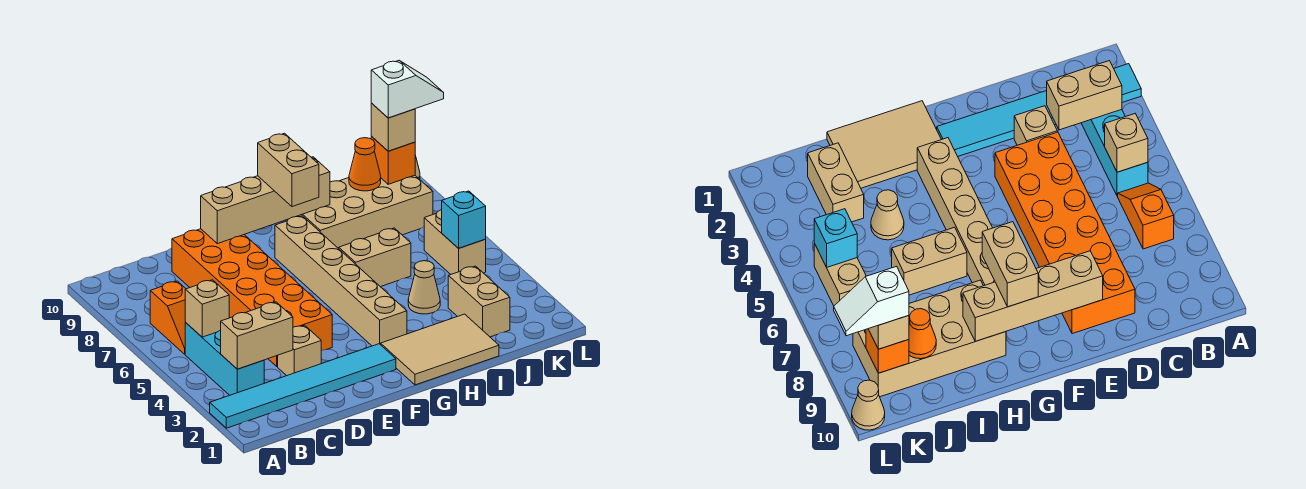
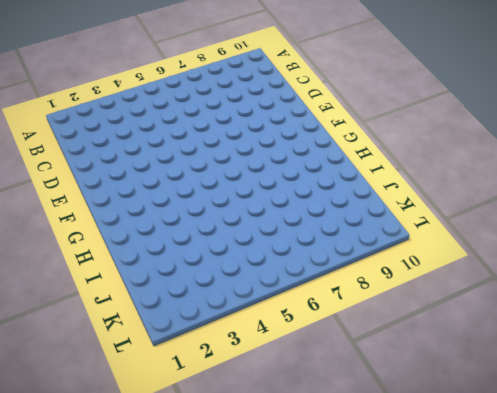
none -> cyan tile A2:F2 level 1
none -> cyan brick B3:B5 level 1
none -> orange slope B6:B7 level 1 top 7

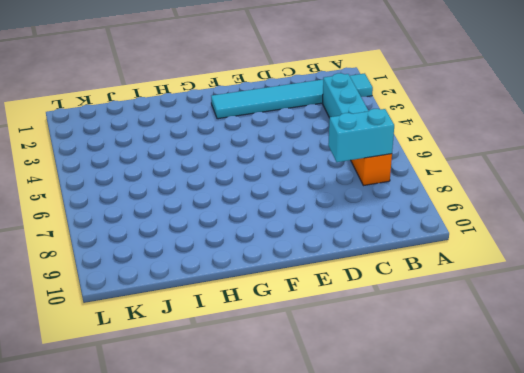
cyan brick B7:C7 level 2 -> none
none -> tan brick D3 level 1
none -> orange brick D4:E9 level 1
none -> tan tile G1:I2 level 1

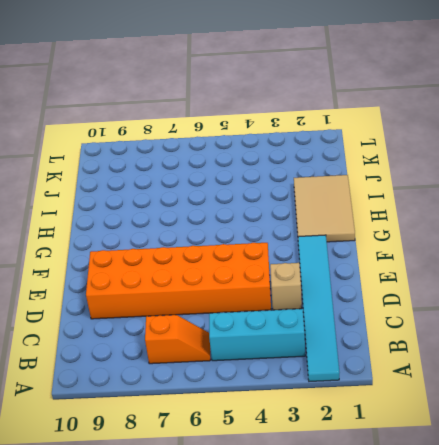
none -> tan brick G3:G8 level 1
none -> tan brick H6:I6 level 1
none -> tan brick H8:K9 level 1

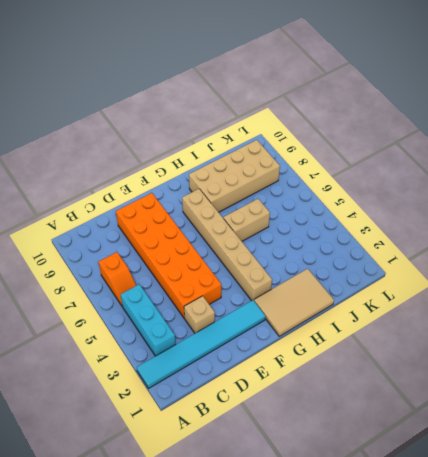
none -> tan cone I4 level 1
none -> tan brick J2:J3 level 1
none -> tan brick K5:K6 level 1

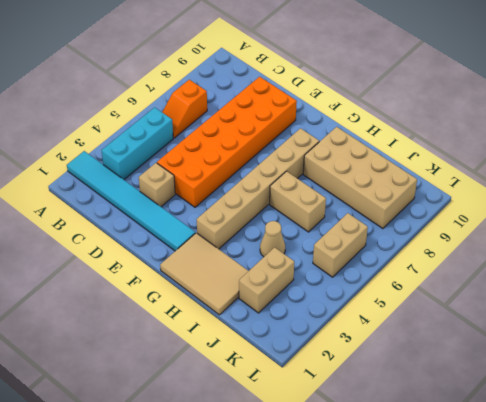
none -> tan cone L10 level 1
none -> tan brick B3:C3 level 2
none -> tan brick B5 level 2

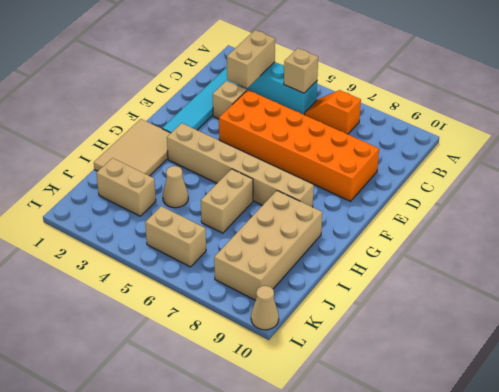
none -> tan brick E9:H9 level 2
none -> orange cone J9 level 2
none -> cyan brick K5 level 2

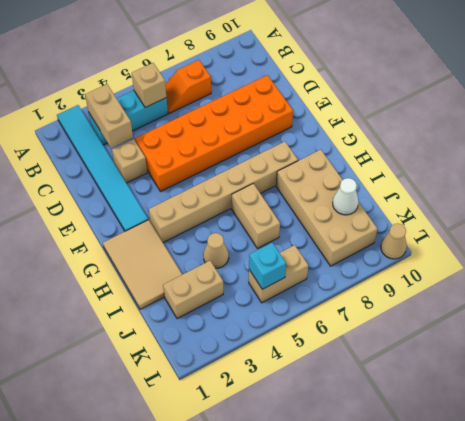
white cone J9 level 2 -> orange cone J9 level 2
none -> tan brick E9:H9 level 2
none -> orange brick K9 level 2
none -> tan brick G8:G9 level 3

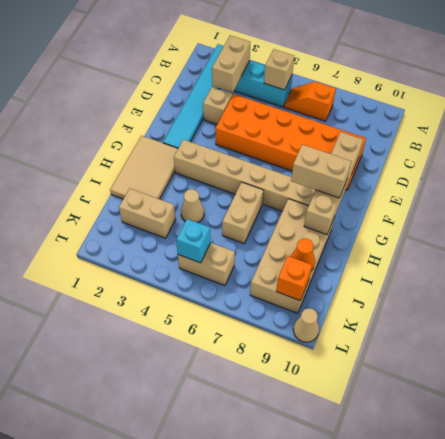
none -> tan brick K9 level 3
none -> white slope K9:L9 level 4 top K

